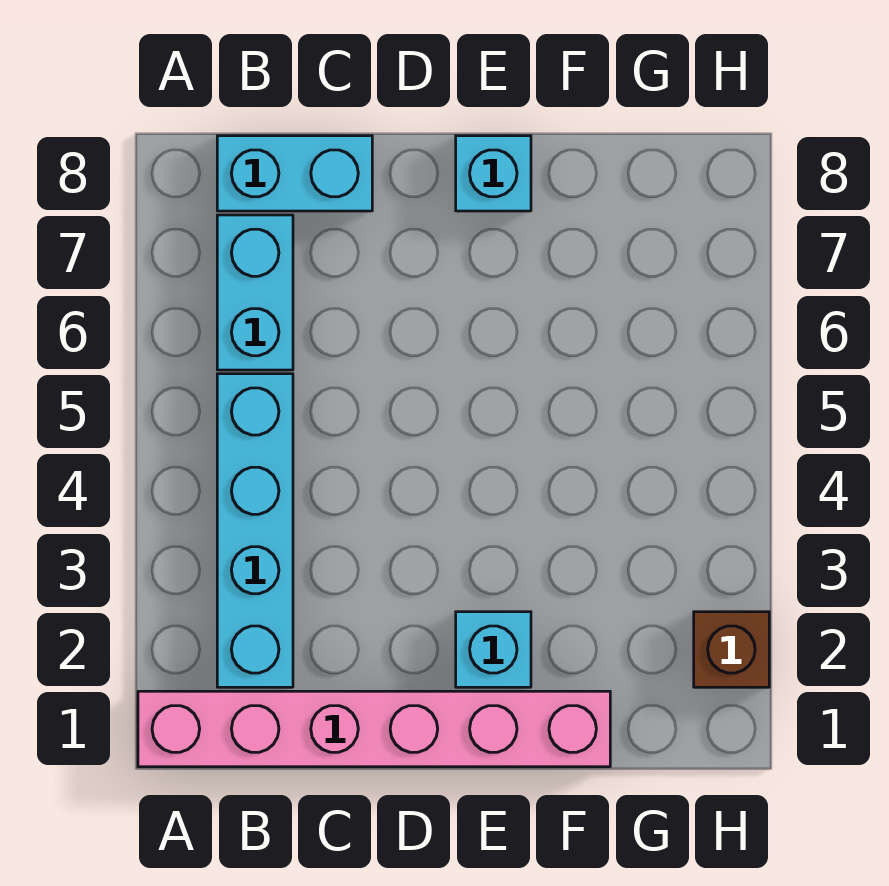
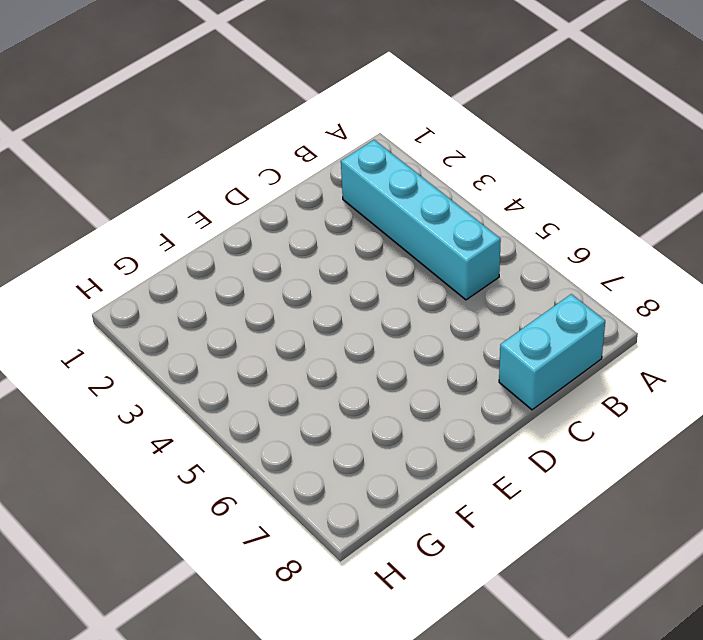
none -> pink brick A1:F1 level 1
none -> cyan brick B6:B7 level 1

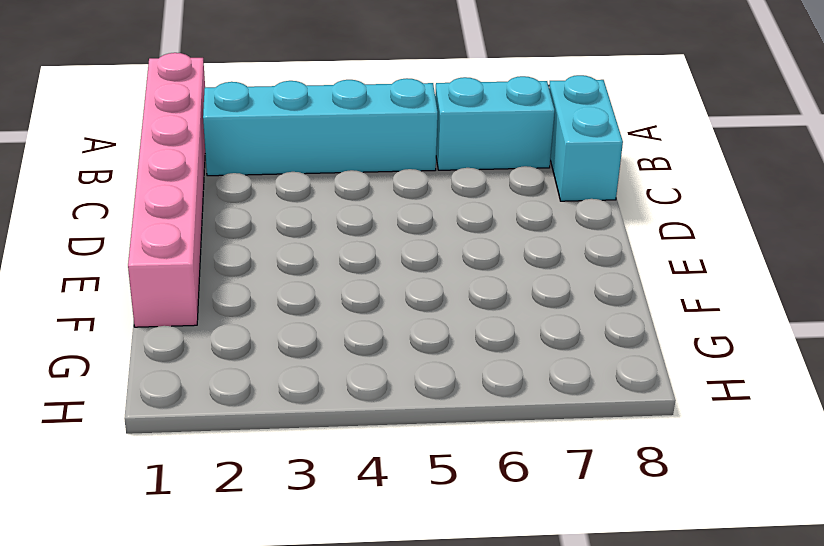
none -> cyan brick E2 level 1
none -> cyan brick E8 level 1

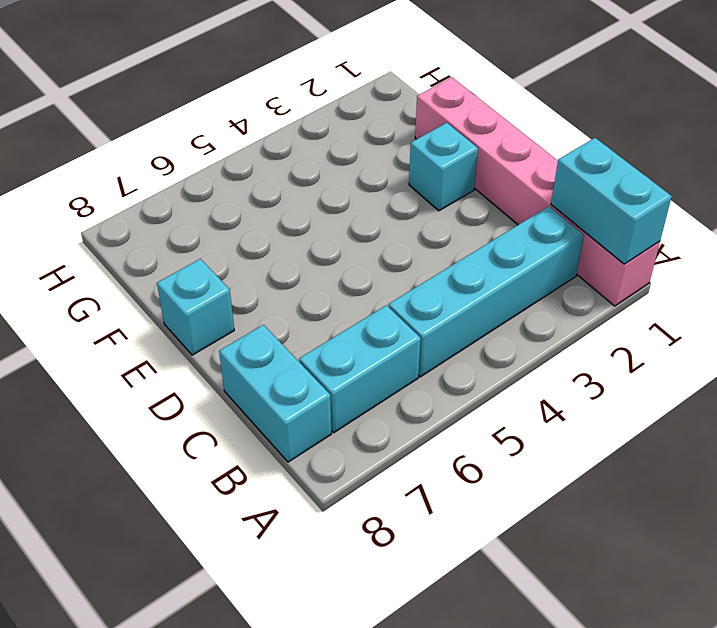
cyan brick A1:B1 level 2 -> none
none -> brown brick H2 level 1

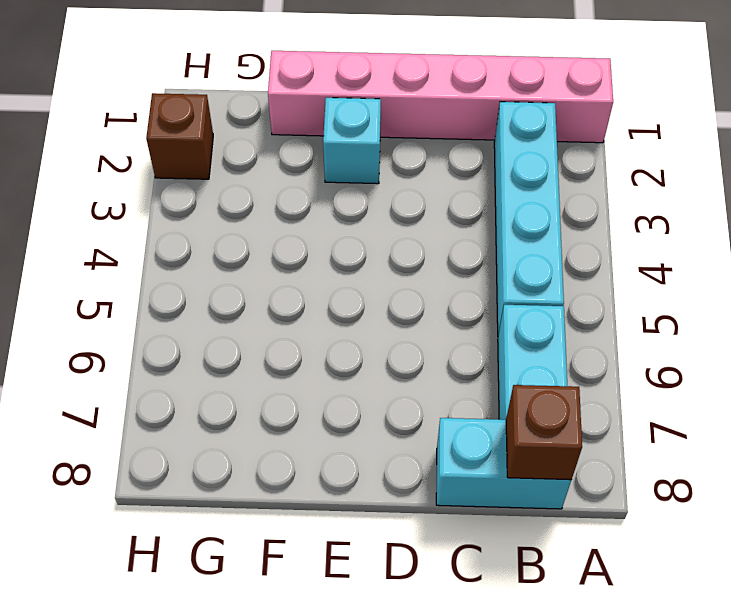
brown brick B8 level 2 -> none
none -> cyan brick E8 level 1

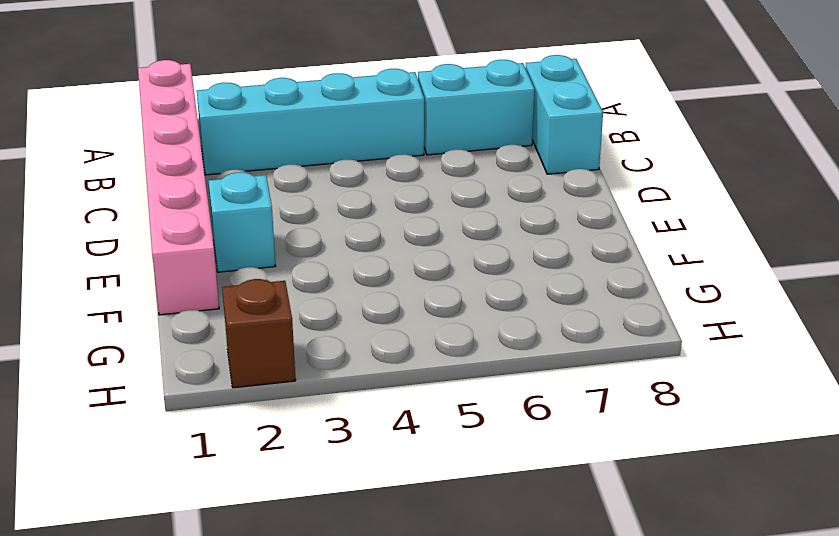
none -> cyan brick E8 level 1

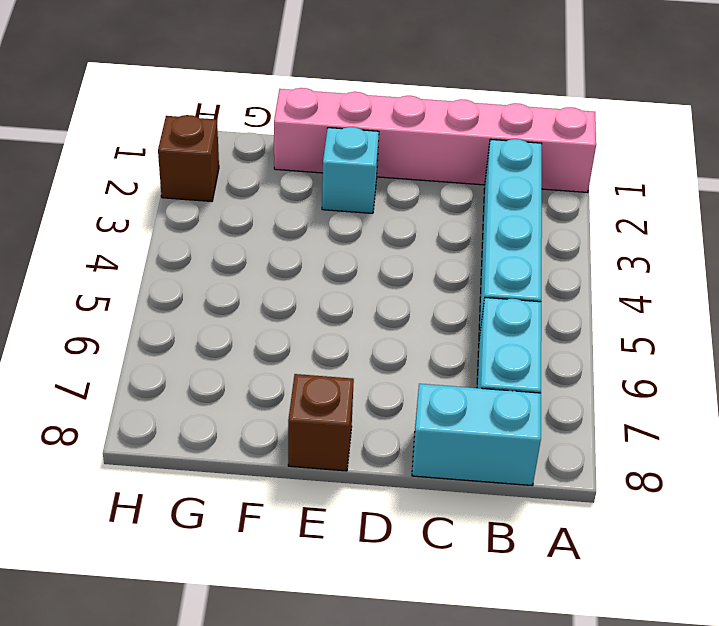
brown brick E8 level 1 -> cyan brick E8 level 1

